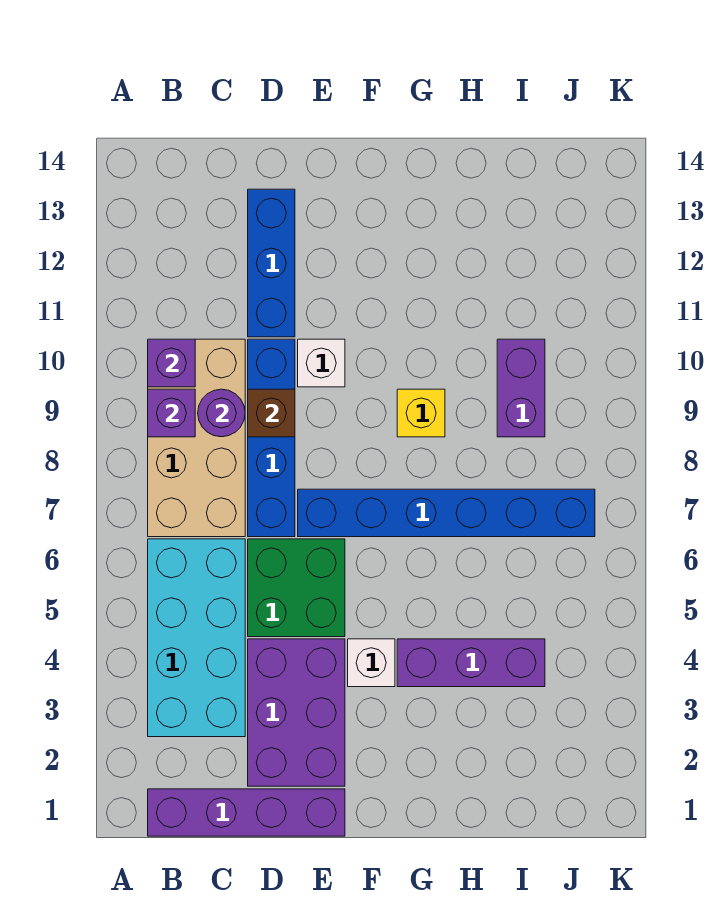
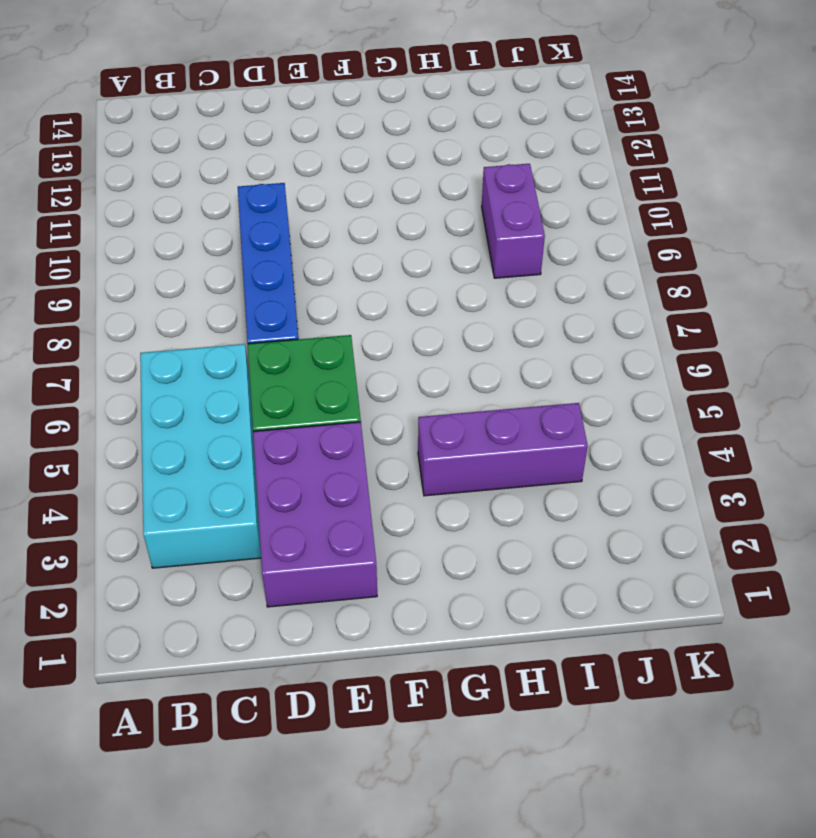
none -> purple brick B1:E1 level 1
none -> tan brick B7:C10 level 1
none -> blue brick D11:D13 level 1

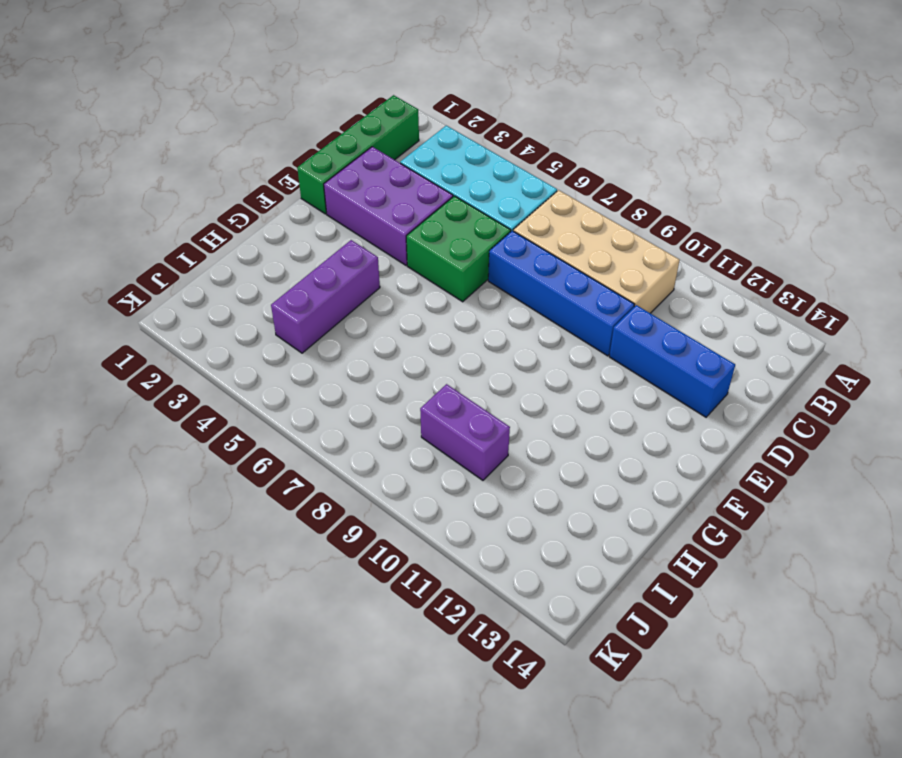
green brick B1:E1 level 1 -> purple brick B1:E1 level 1
none -> blue brick E7:J7 level 1
none -> white brick E10 level 1
none -> white brick F4 level 1

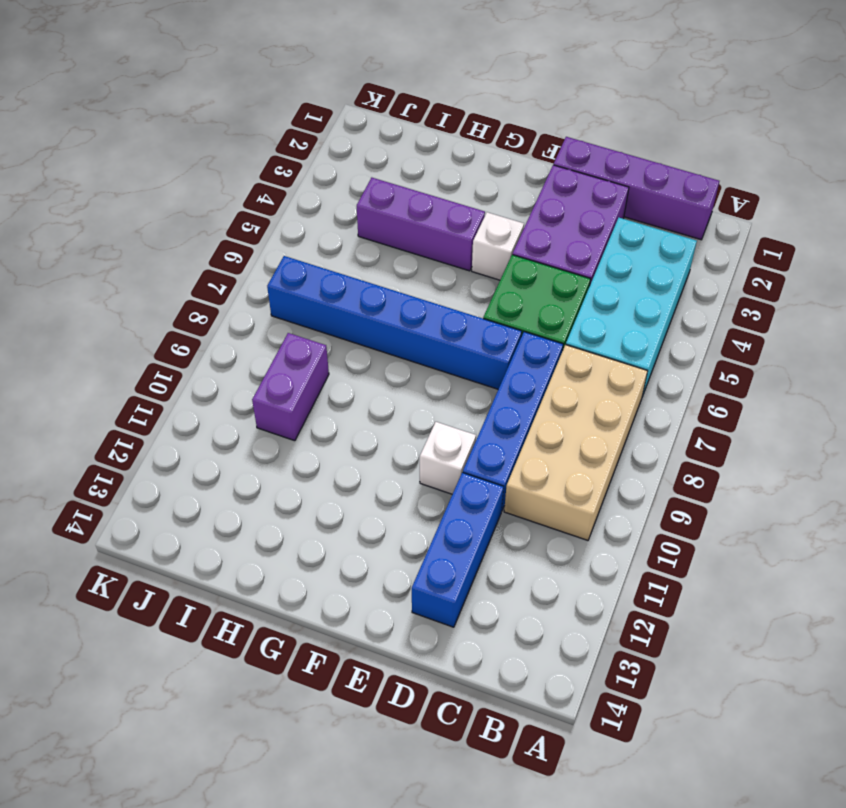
none -> yellow brick G9 level 1
none -> purple brick B9 level 2
none -> purple brick B10 level 2

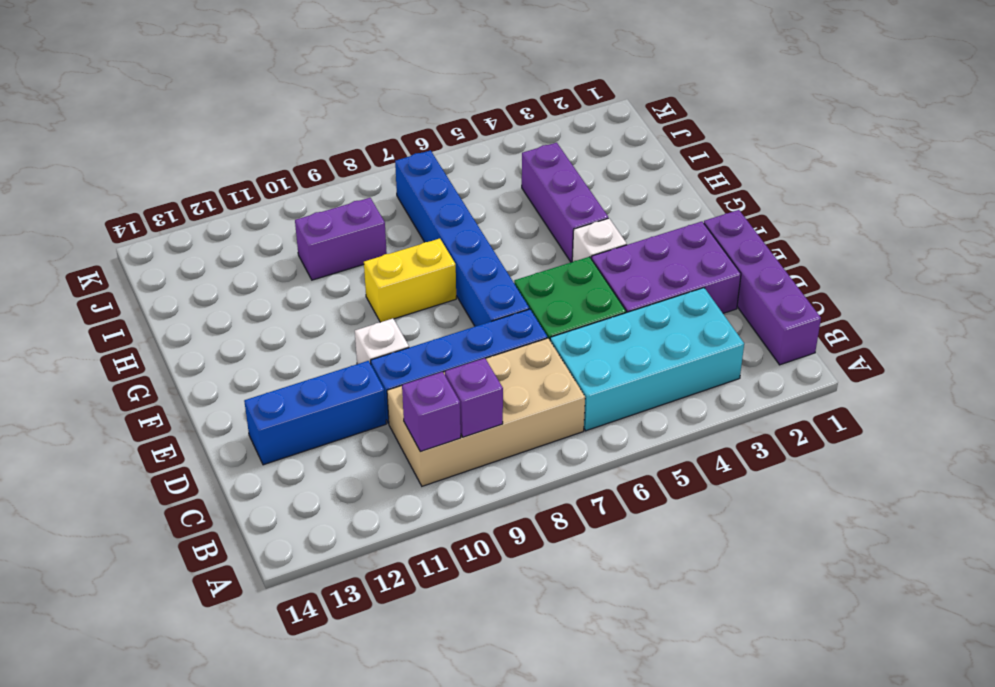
yellow brick G8:G9 level 1 -> yellow brick G9 level 1
none -> purple round brick C9 level 2
none -> brown brick D9 level 2

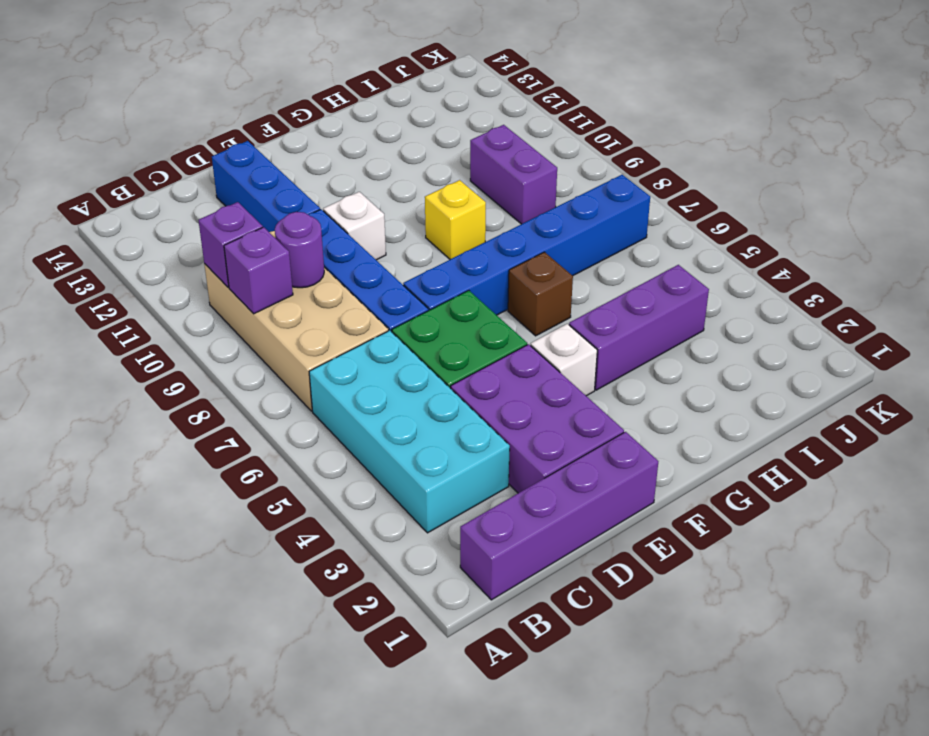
brown brick G6 level 1 -> brown brick D9 level 2

